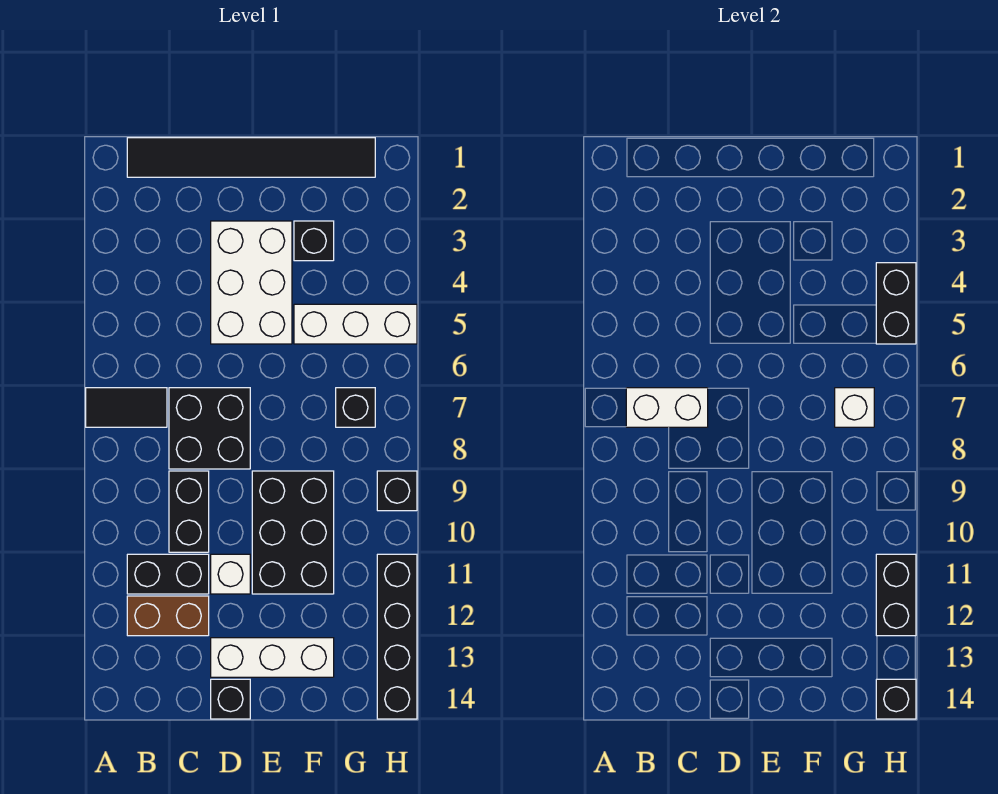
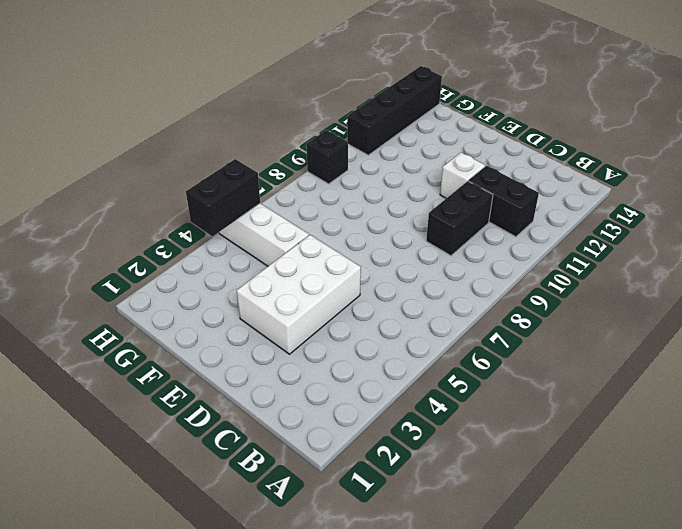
none -> black tile A7:B7 level 1
none -> black tile B1:G1 level 1
none -> brown brick B12:C12 level 1

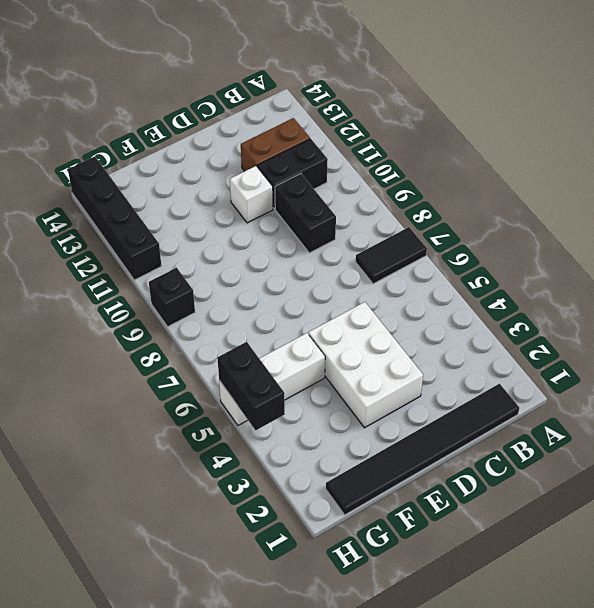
none -> black brick C7:D8 level 1
none -> white brick D13:F13 level 1
none -> black brick D14 level 1

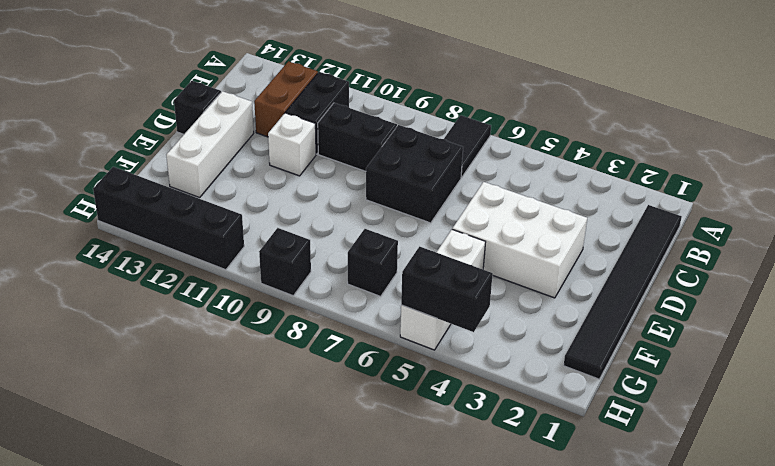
none -> black brick E9:F11 level 1
none -> black brick F3 level 1
none -> white brick B7:C7 level 2

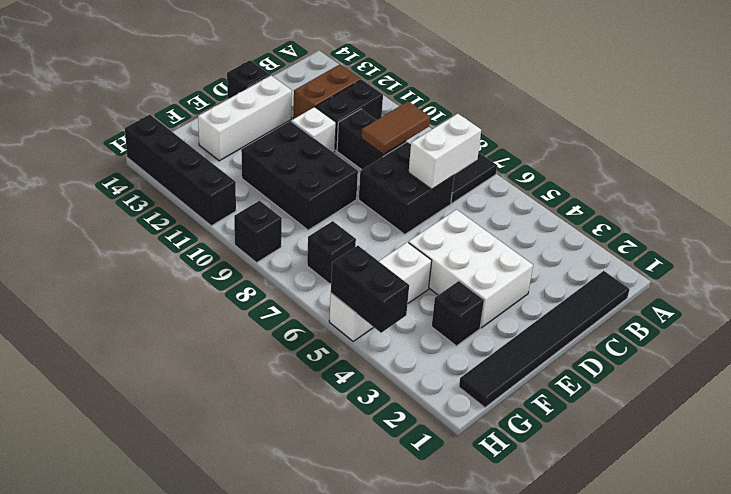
brown tile B9:C9 level 2 -> none
none -> white brick G7 level 2
none -> black brick H11:H12 level 2
none -> black brick H14 level 2

